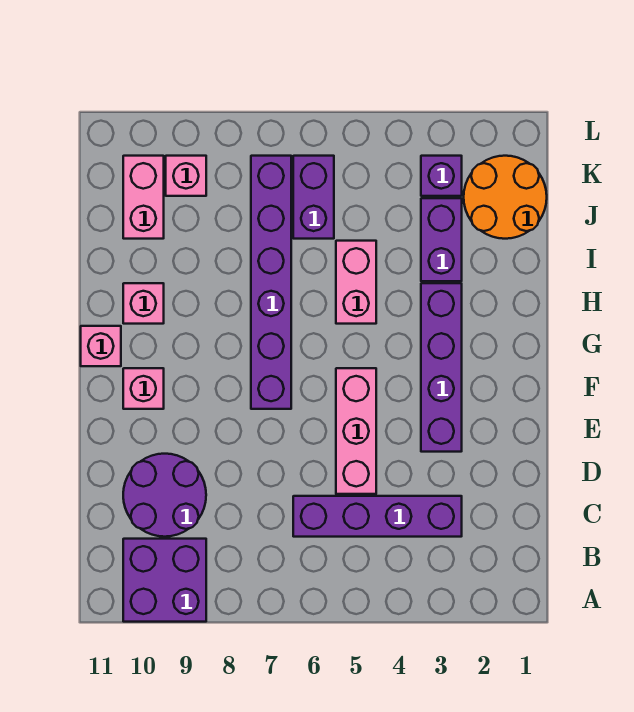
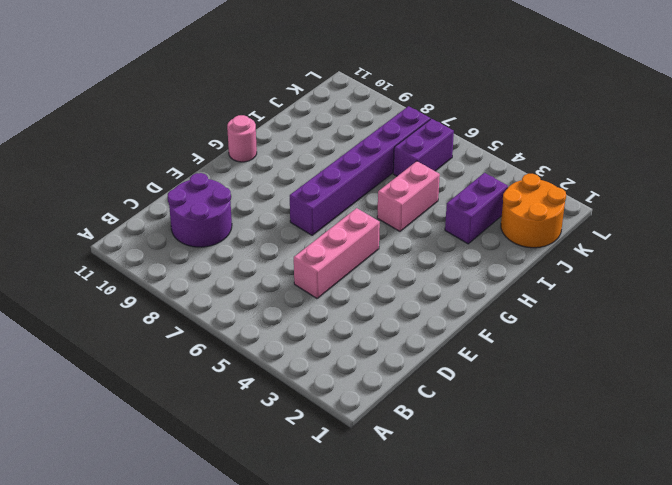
pink round brick G11 level 1 -> pink brick G11 level 1
none -> purple brick A9:B10 level 1
none -> purple brick C3:C6 level 1
none -> purple brick E3:H3 level 1

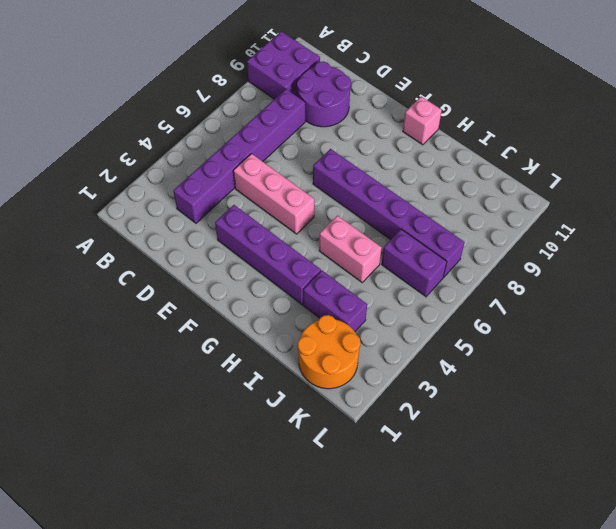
purple brick C3:C8 level 1 -> purple brick C3:C6 level 1
none -> pink brick F10 level 1
none -> pink brick H10 level 1
none -> pink brick J10:K10 level 1

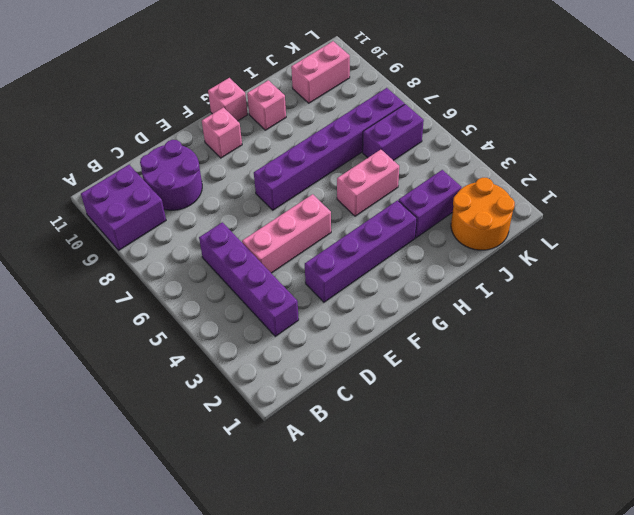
none -> purple brick K3 level 1
none -> pink brick K9 level 1

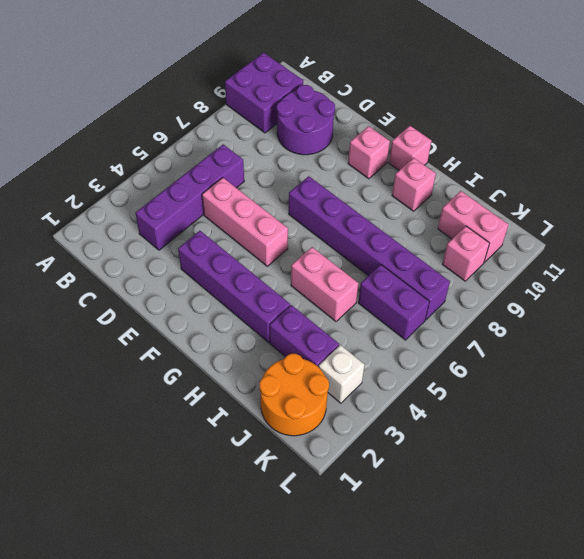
white brick K3 level 1 -> purple brick K3 level 1

